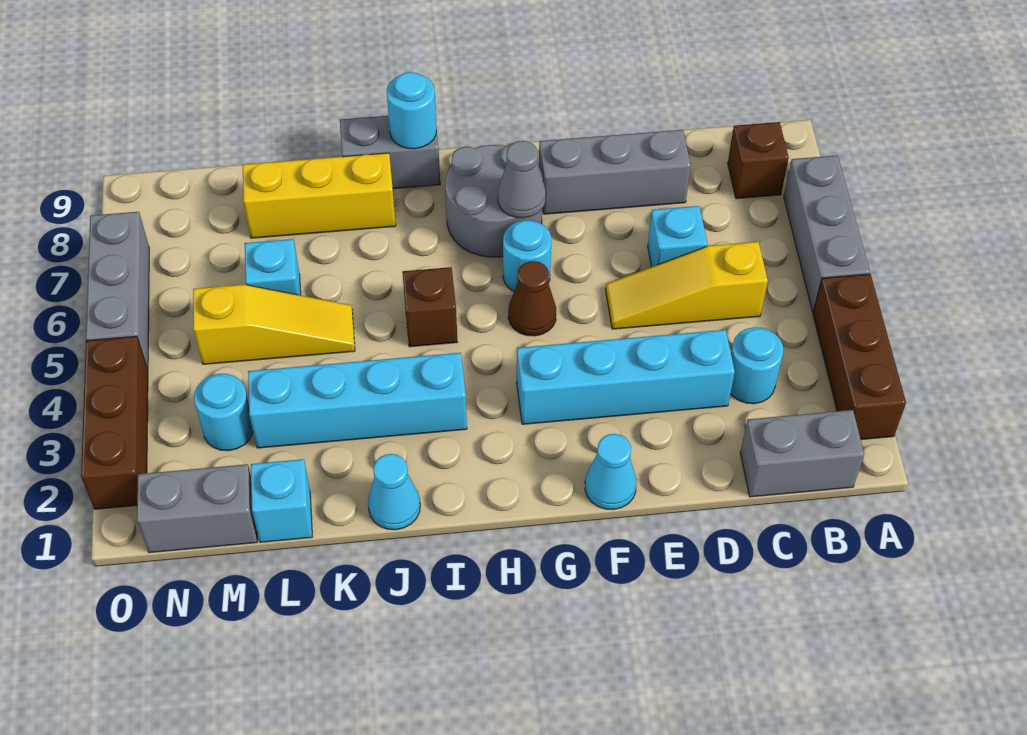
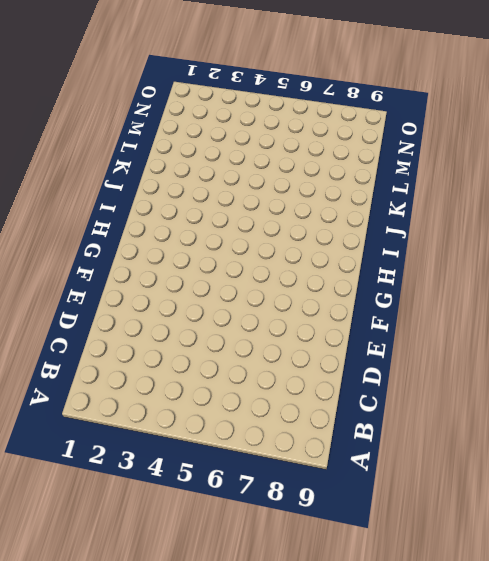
none -> brown brick A2:A4 level 1
none -> grey brick A5:A7 level 1
none -> grey brick B1:C1 level 1

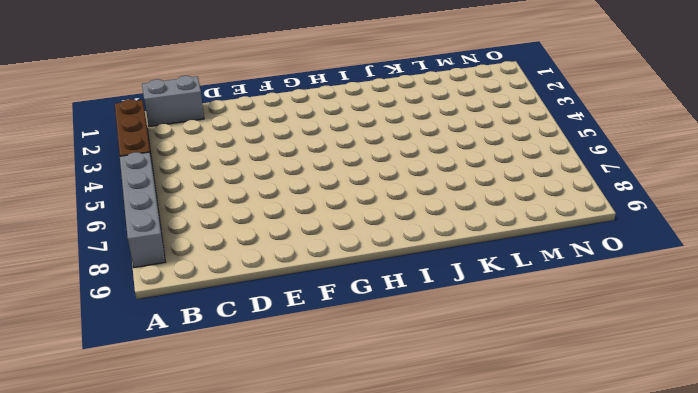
grey brick A5:A8 level 1 -> grey brick A5:A7 level 1
none -> brown brick B8 level 1
none -> cyan round brick C3 level 1
none -> yellow slope C5:E5 level 1 top C

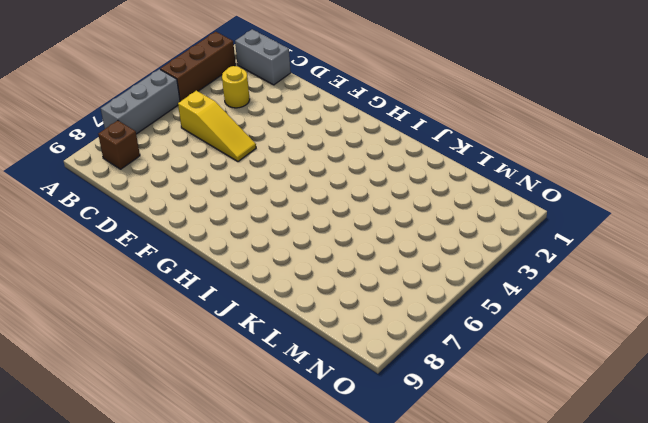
yellow round brick C3 level 1 -> cyan round brick C3 level 1
none -> cyan brick D3:G3 level 1
none -> cyan brick D6 level 1
none -> grey brick D8:F8 level 1

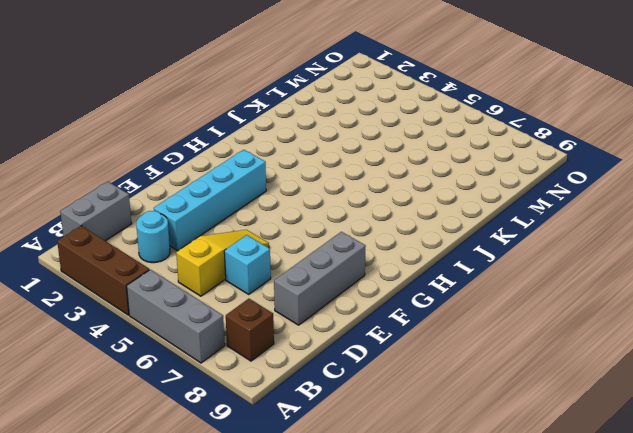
none -> cyan cone F1 level 1
none -> brown cone G5 level 1
none -> cyan round brick G6 level 1

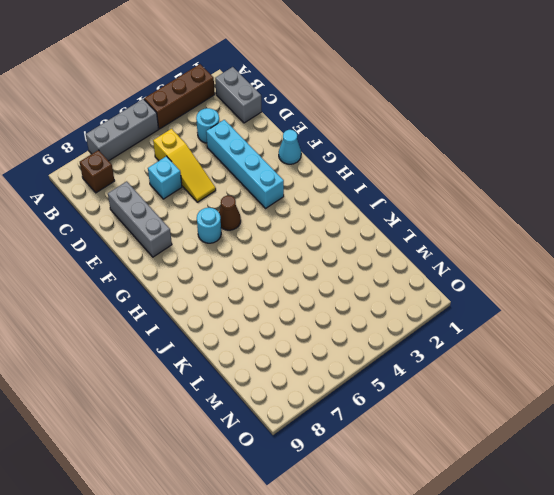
none -> grey round brick G7:H8 level 1
none -> cyan brick I3:L3 level 1
none -> brown brick I5 level 1

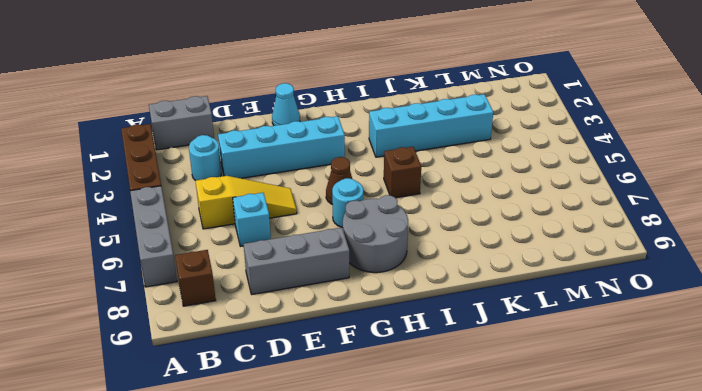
none -> grey brick I9:J9 level 1
none -> cyan cone J1 level 1
none -> yellow brick J8:L8 level 1

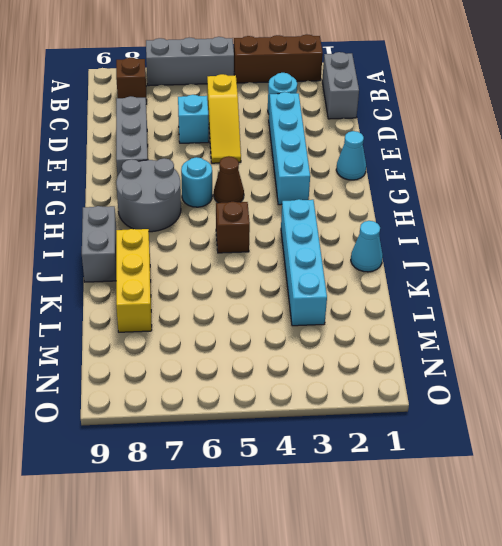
none -> yellow slope K5:M5 level 1 top M
none -> cyan brick L1 level 1
none -> cyan brick L6 level 1

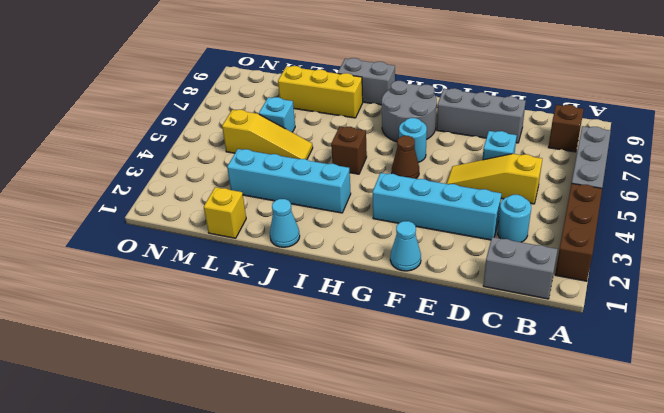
yellow brick L1 level 1 -> cyan brick L1 level 1
none -> grey brick M1:N1 level 1
none -> cyan round brick M3 level 1
none -> brown brick O2:O4 level 1

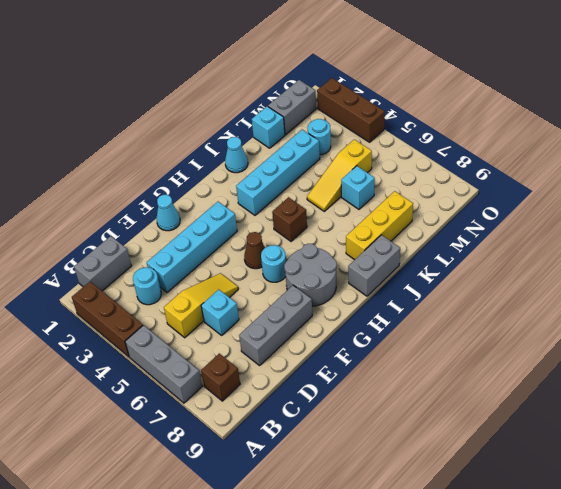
none -> grey brick O5:O7 level 1
none -> grey cone G7 level 2
none -> cyan round brick I9 level 2

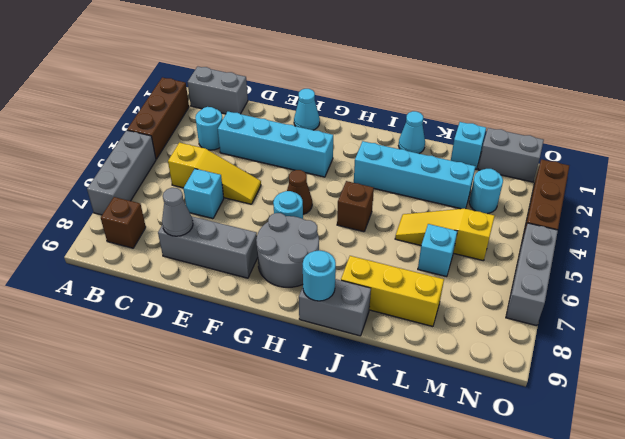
grey cone D8 level 2 -> grey cone G7 level 2

